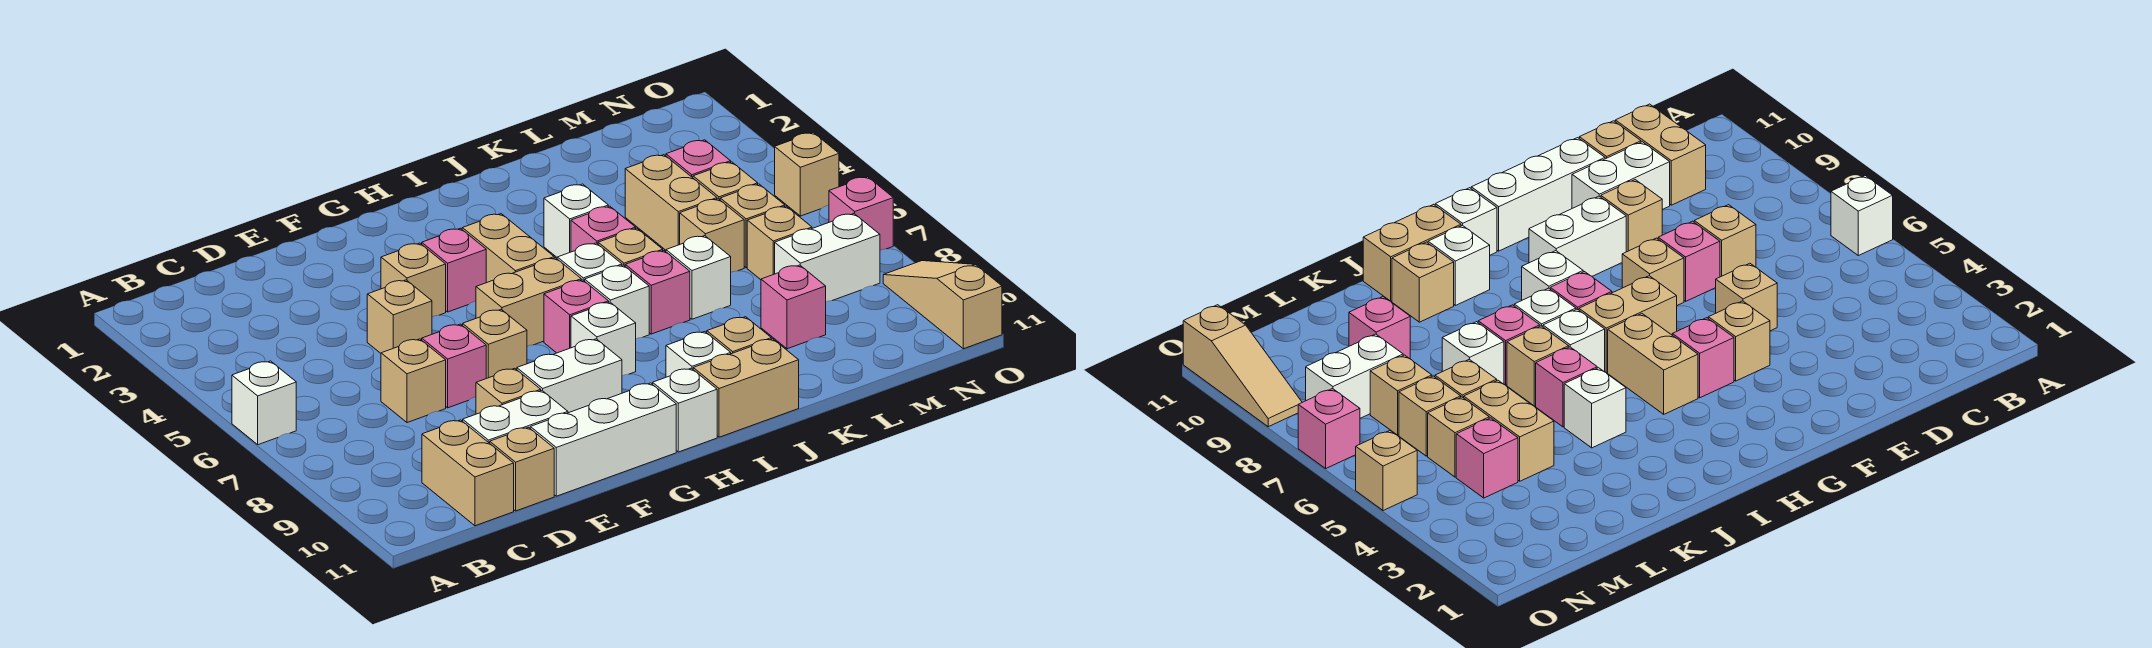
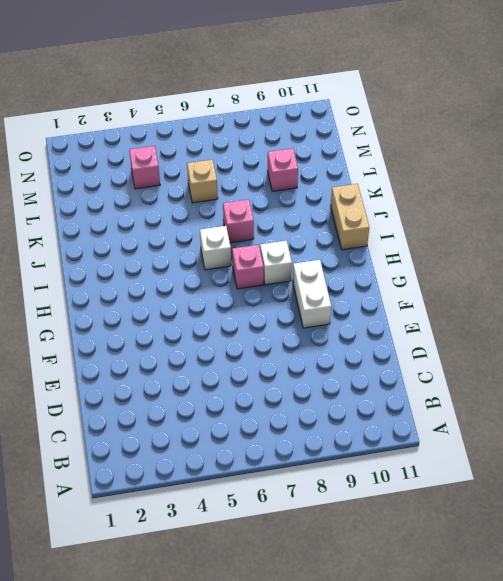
none -> white brick A6 level 1
none -> tan brick C10:C11 level 1
none -> tan brick D7 level 1
none -> white brick D10:E10 level 1

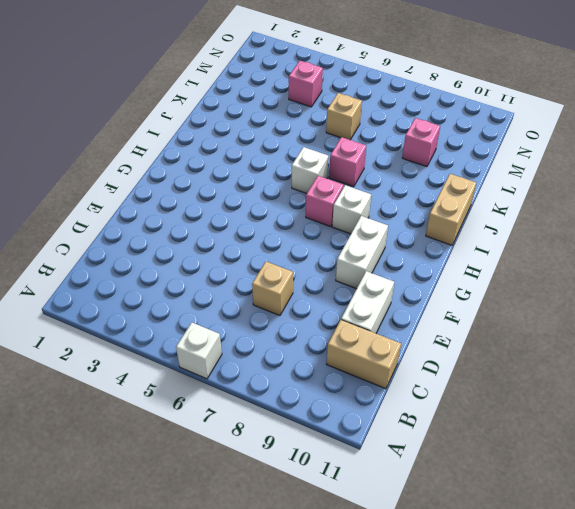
none -> tan brick D11 level 1
none -> tan brick E5 level 1
none -> pink brick E7 level 1
none -> tan brick E9 level 1

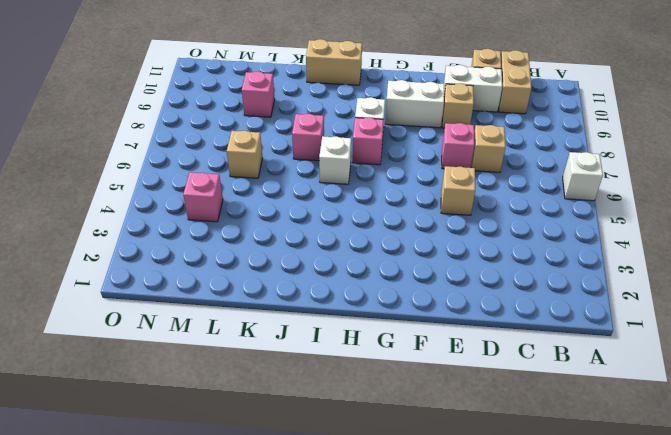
none -> white brick E11:G11 level 1
none -> tan brick F4 level 1
none -> tan brick F7 level 1
none -> pink brick G4 level 1

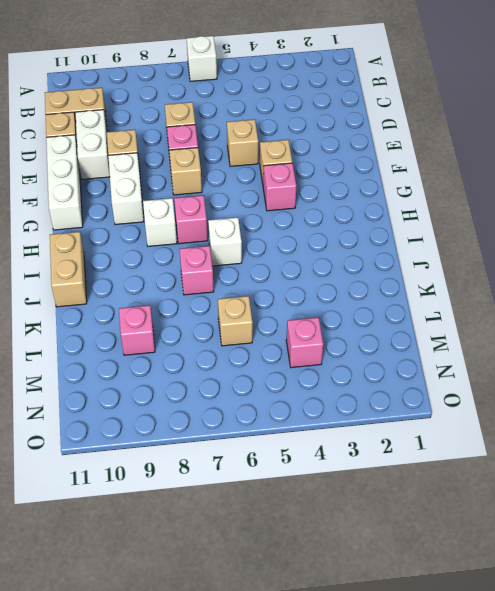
none -> tan brick G6:H6 level 1
none -> tan brick H4:H5 level 1
none -> white brick H11 level 1
none -> white brick I7 level 1

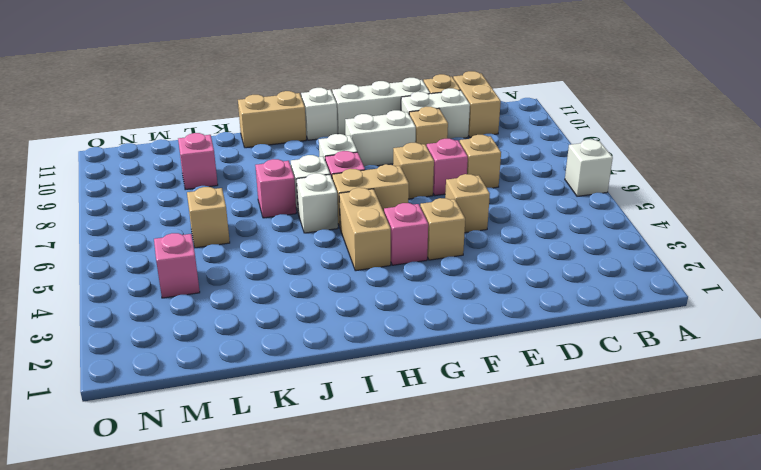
none -> white brick I10 level 1
none -> white brick J4 level 1
none -> pink brick J5 level 1
none -> tan brick J6 level 1

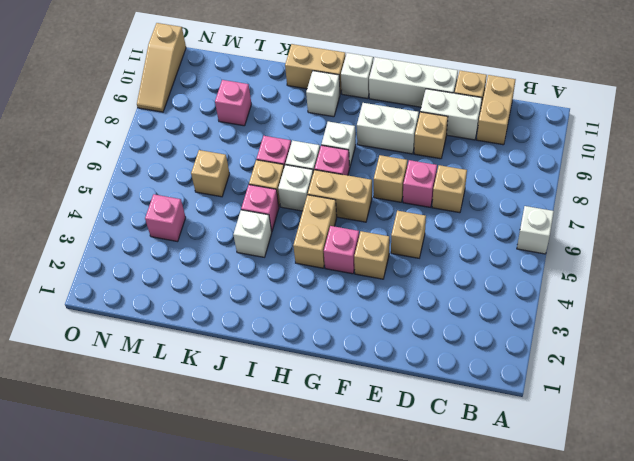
none -> tan brick J10 level 1
none -> white brick K7 level 1
none -> tan brick L4:L5 level 1
none -> tan brick M5 level 1

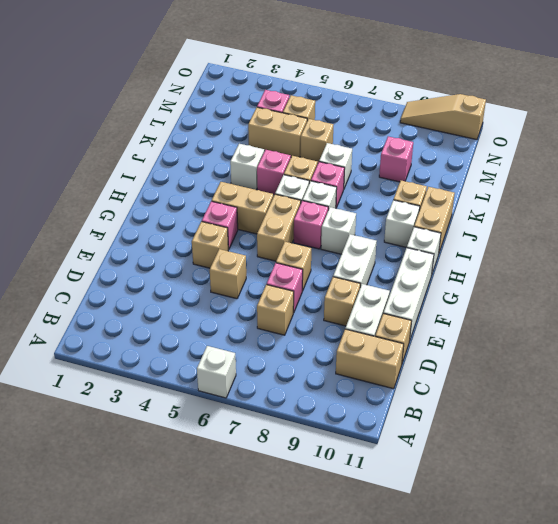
none -> tan brick M6 level 1
none -> tan brick M7 level 1
none -> white brick M8:N8 level 1
none -> tan brick O5 level 1

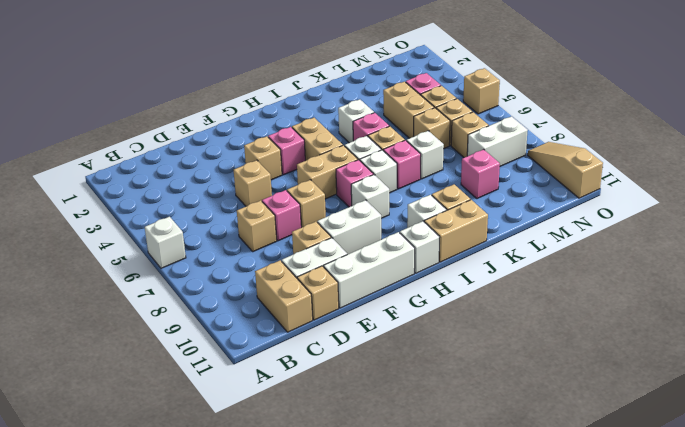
none -> pink brick O7 level 1

